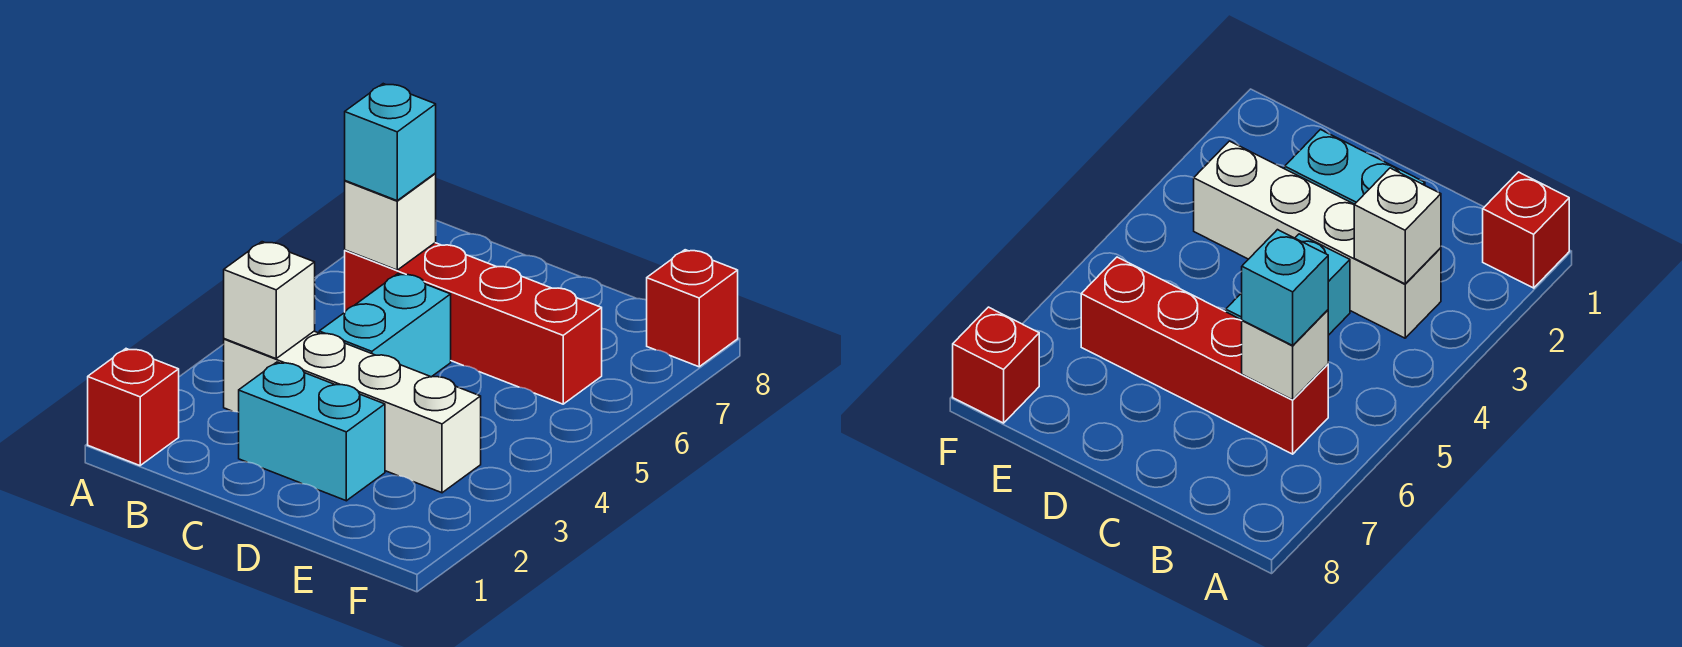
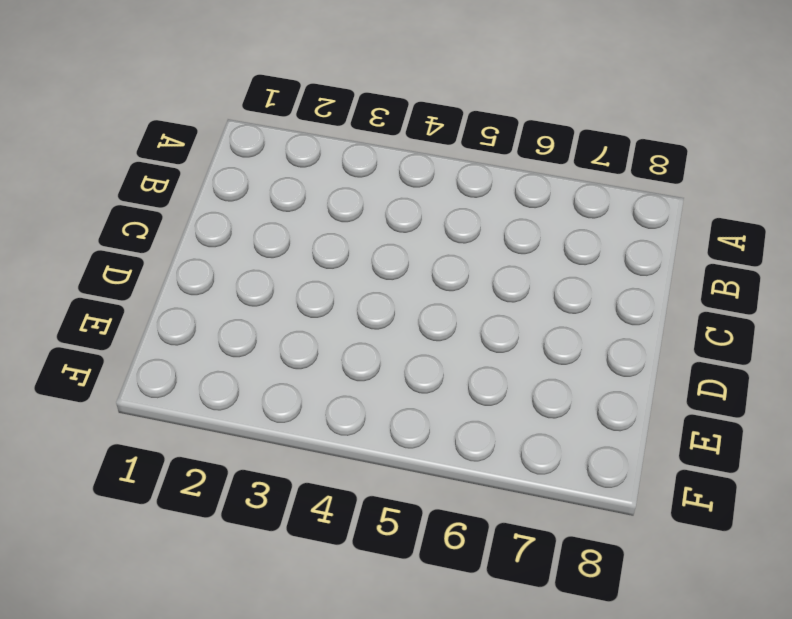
none -> red brick A1 level 1
none -> white brick B3:E3 level 1

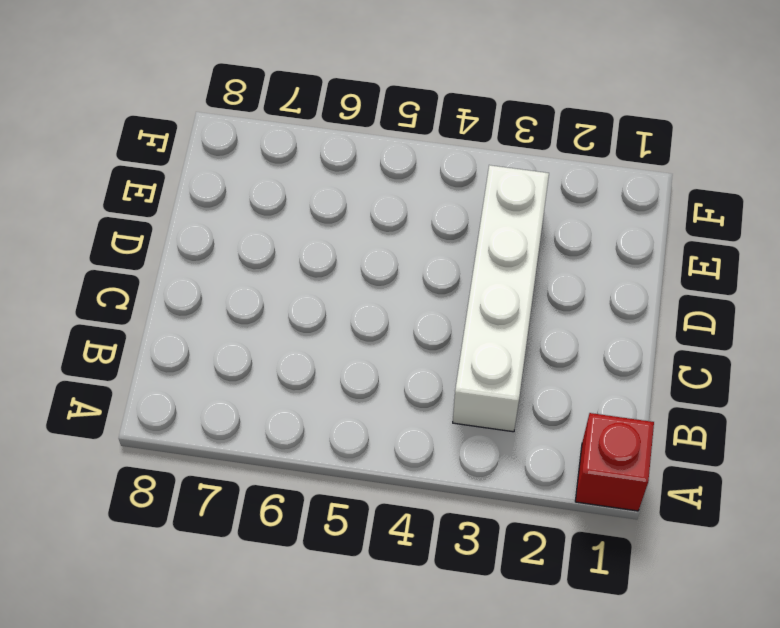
none -> red brick B6:E6 level 1
none -> cyan brick C2:D2 level 1

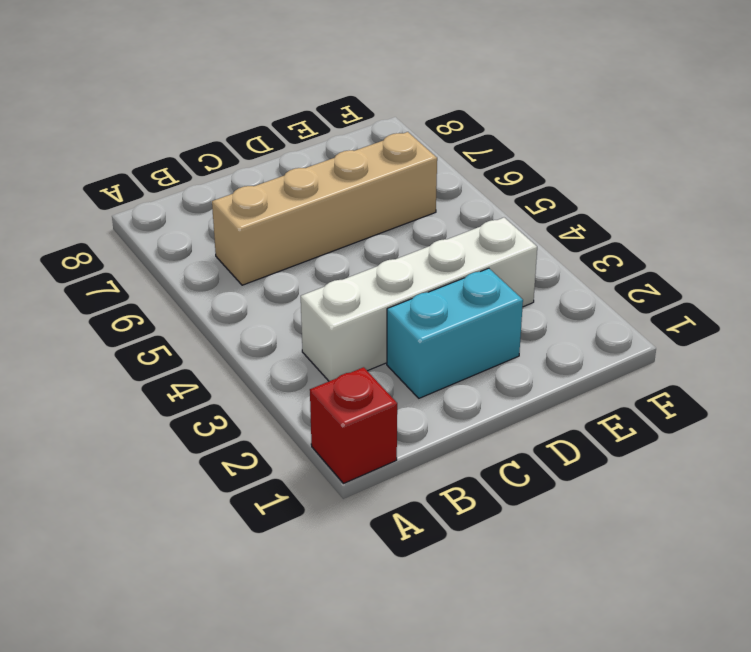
tan brick B6:E6 level 1 -> red brick B6:E6 level 1
none -> cyan brick C4:C5 level 1
none -> red brick F8 level 1

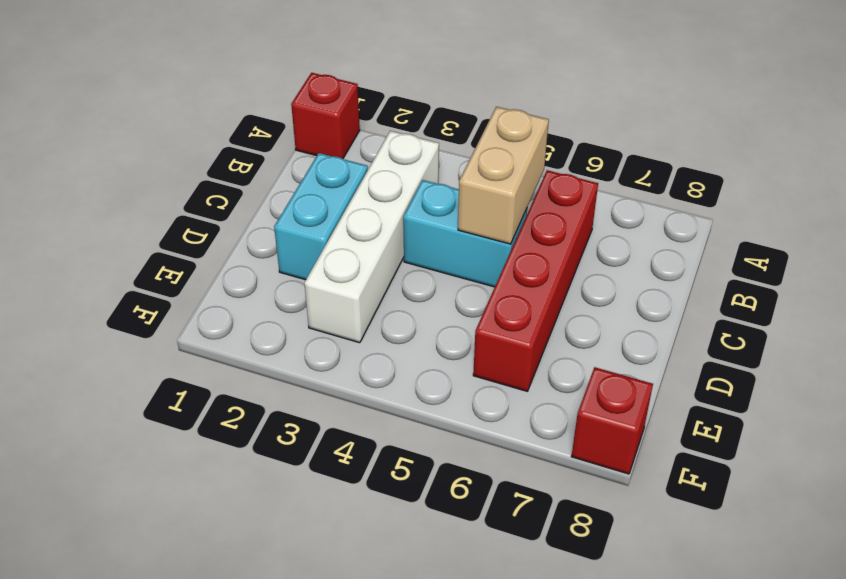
tan brick B5:C5 level 2 -> none
none -> white brick B3 level 2
none -> white brick B6 level 2

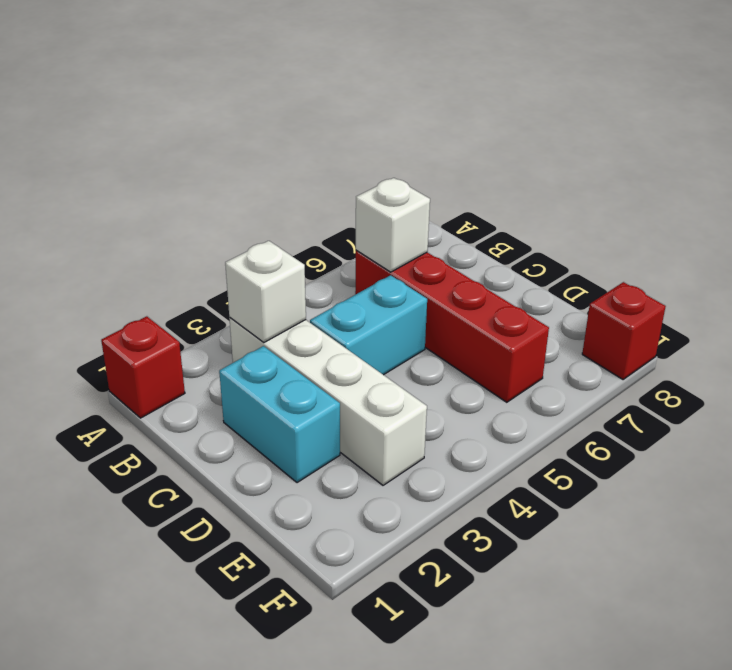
none -> cyan brick B6 level 3

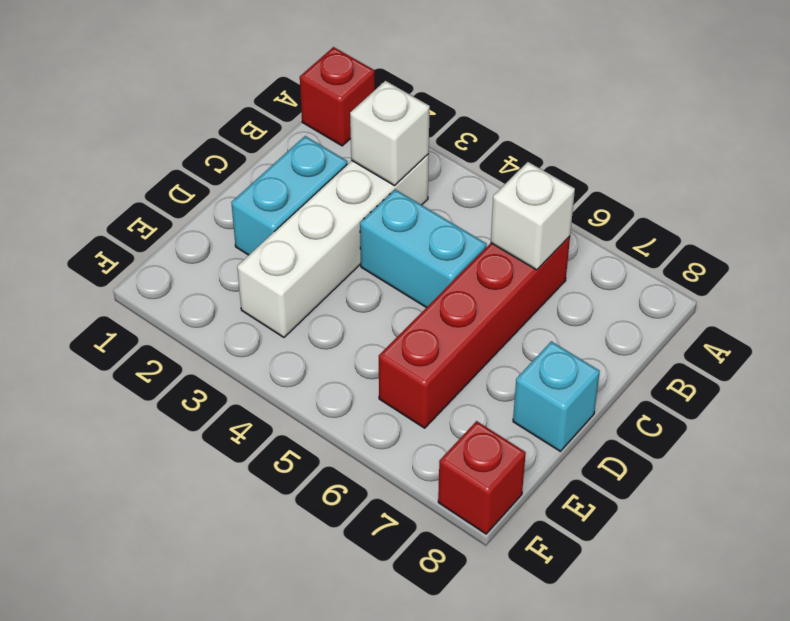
cyan brick D8 level 1 -> cyan brick B6 level 3

